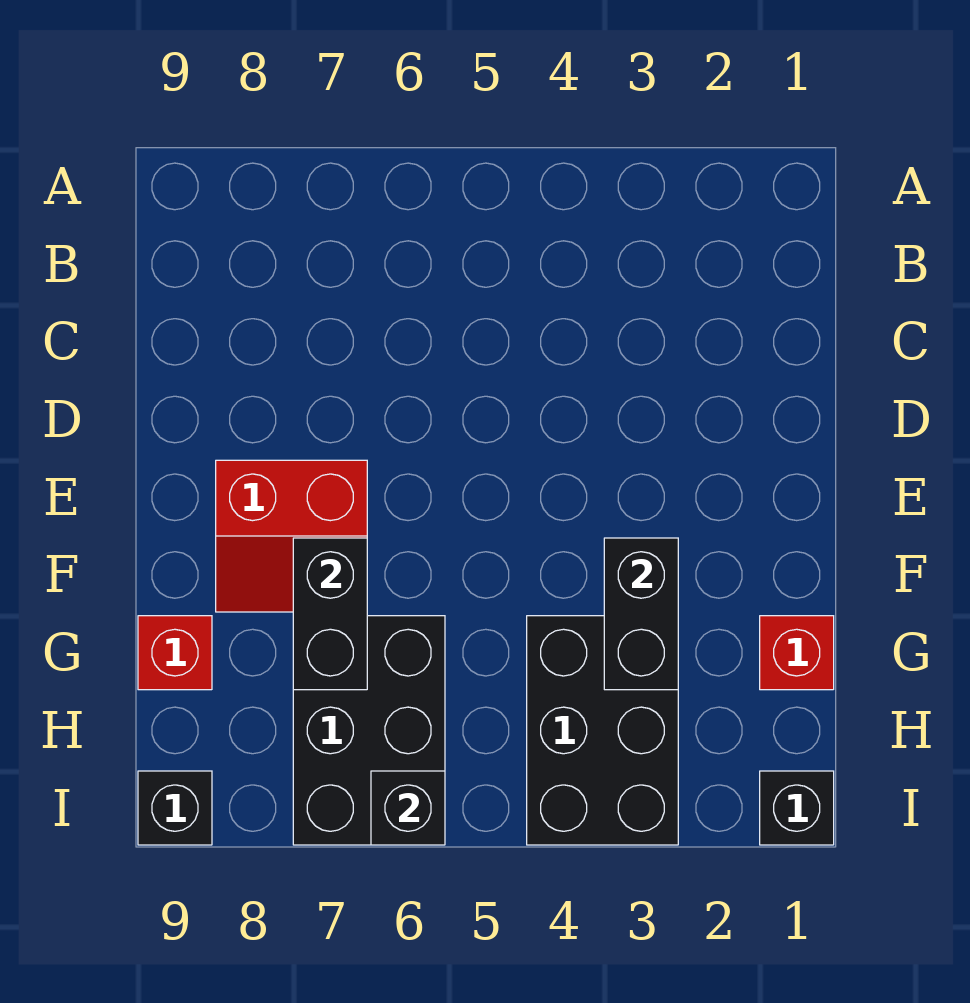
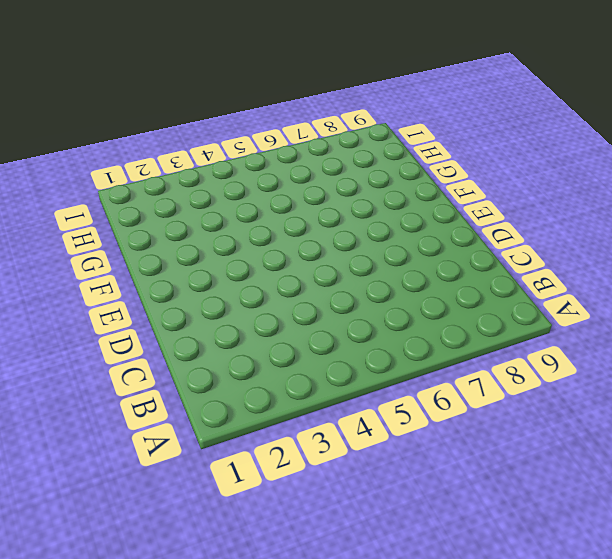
none -> red slope E7:F8 level 1 top E
none -> red brick G1 level 1

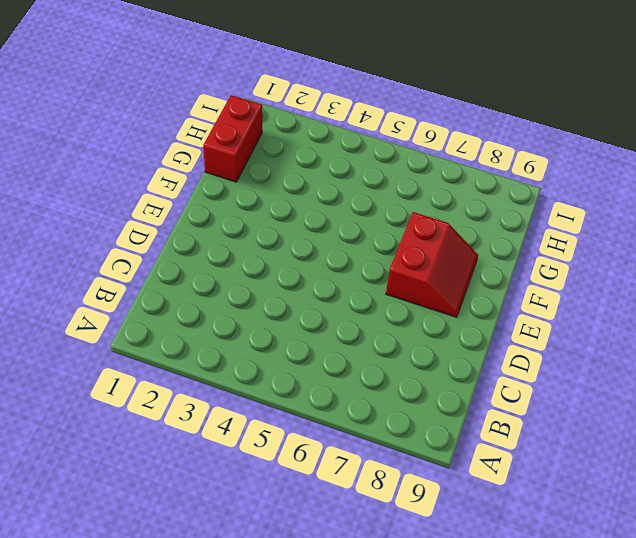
red slope E7:F8 level 1 top 7 -> red slope E7:F8 level 1 top E
red brick G1:H1 level 1 -> red brick G1 level 1
none -> black brick G3:I4 level 1
none -> black brick G6:I7 level 1

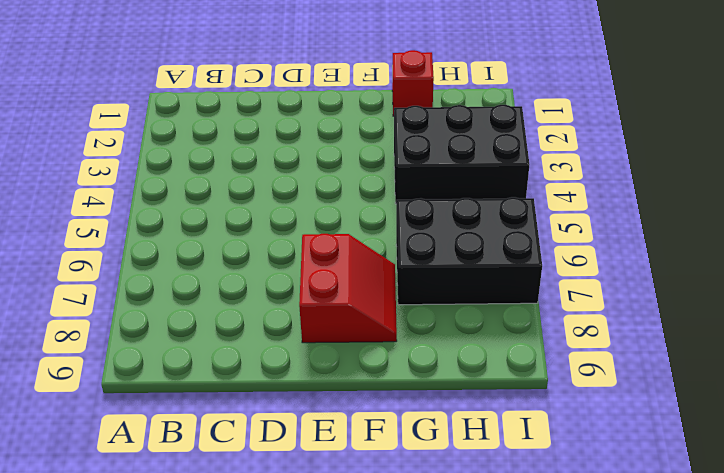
none -> red brick G9 level 1
none -> black brick I1 level 1

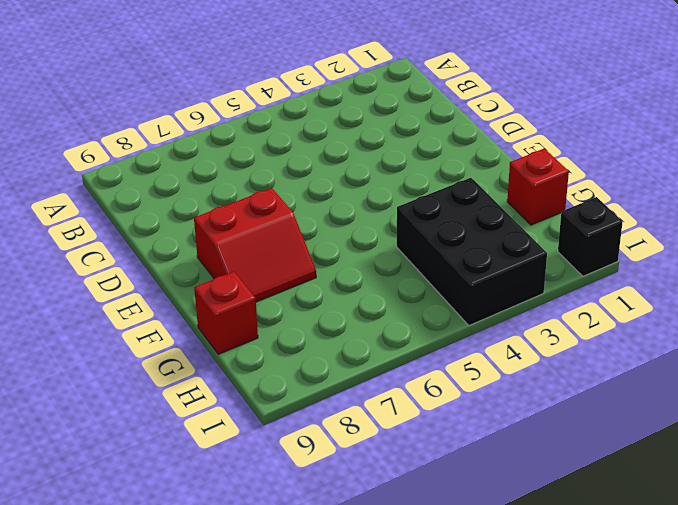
none -> black brick G6:I7 level 1
none -> black brick I9 level 1

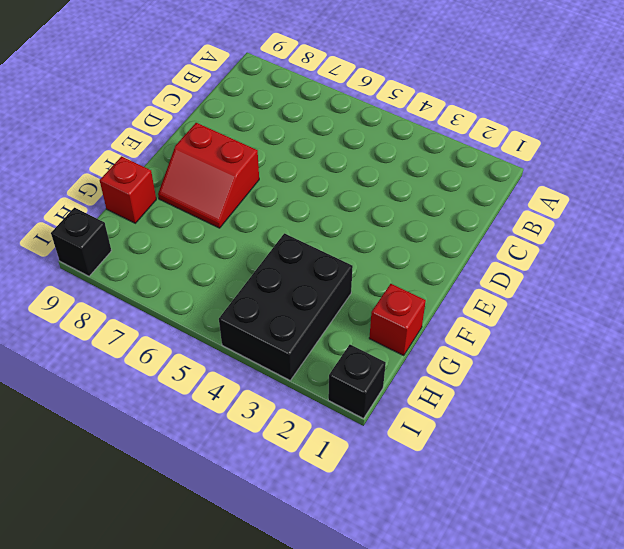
none -> black brick G6:I7 level 1
none -> black brick F3:G3 level 2

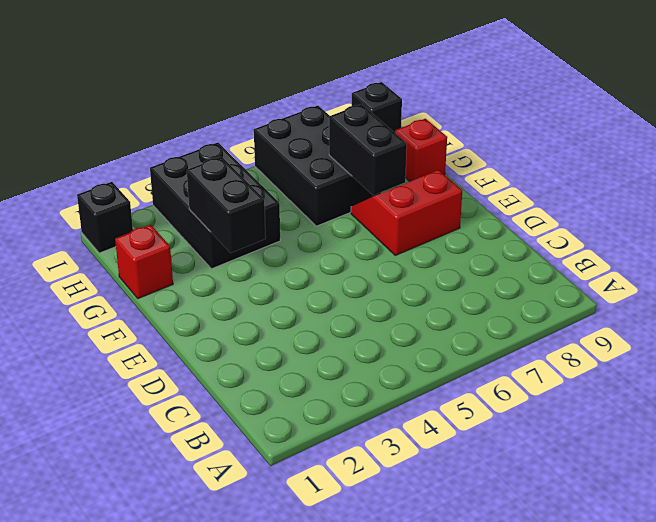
none -> black brick I6 level 2

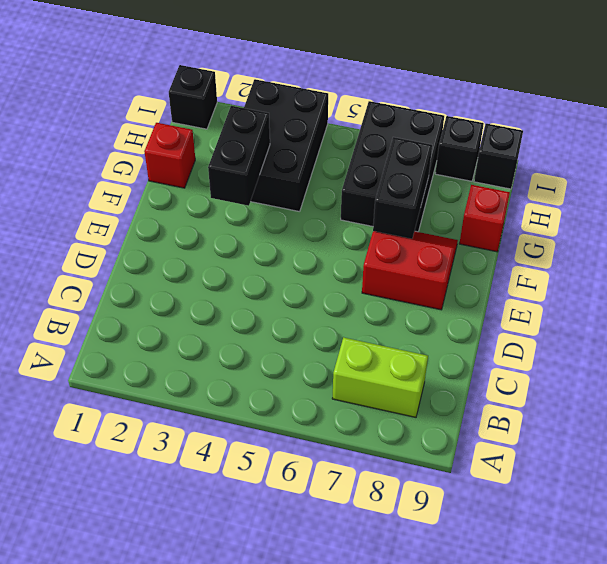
lime brick B7:B8 level 1 -> none
black brick I8 level 1 -> black brick I6 level 2

